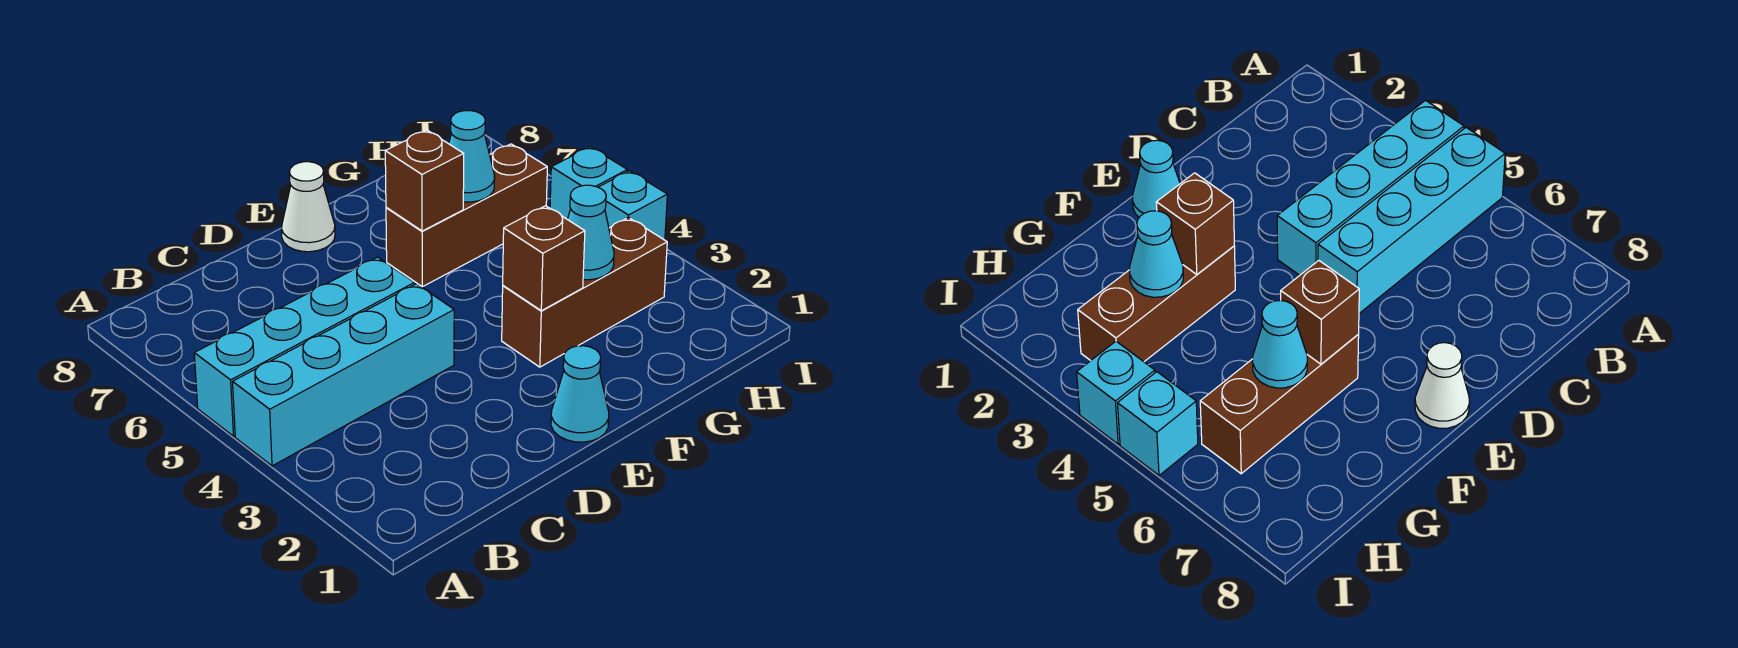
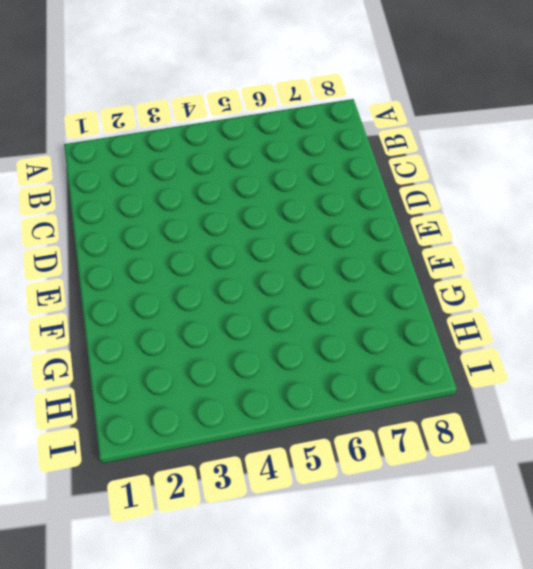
none -> cyan brick A4:D4 level 1
none -> cyan brick A5:D5 level 1
none -> cyan cone E1 level 1

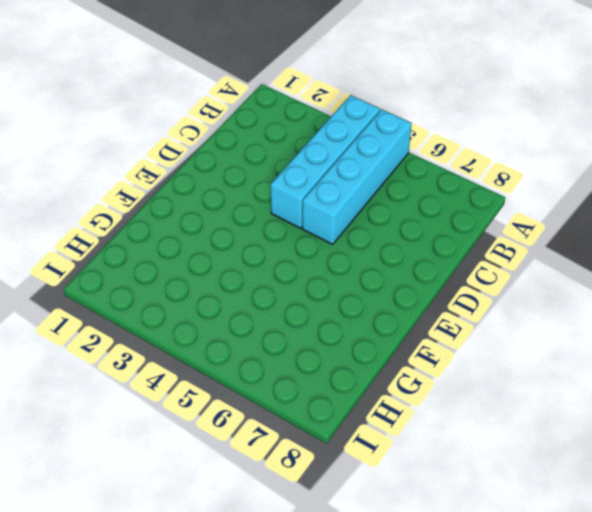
none -> cyan cone E1 level 1
none -> white cone E8 level 1
none -> brown brick F3:H3 level 1

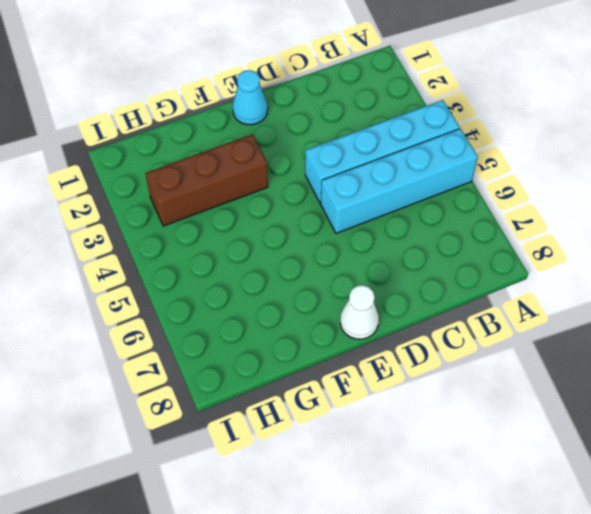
none -> brown brick F6:H6 level 1
none -> cyan brick I4 level 1
none -> cyan brick I5 level 1

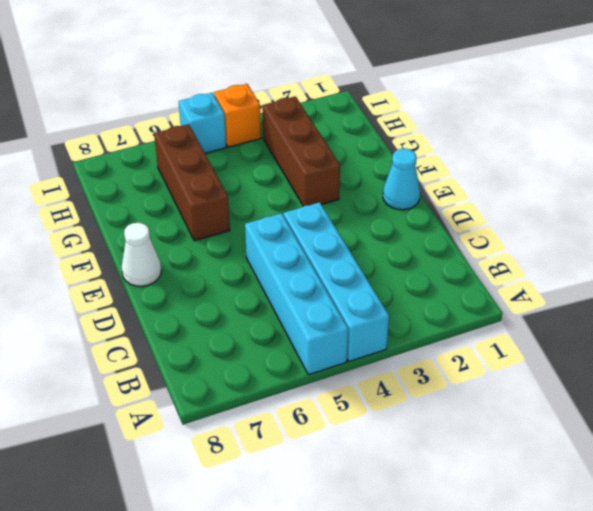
orange brick I4 level 1 -> cyan brick I4 level 1
none -> brown brick F3 level 2
none -> brown brick F6 level 2
none -> cyan cone G3 level 2

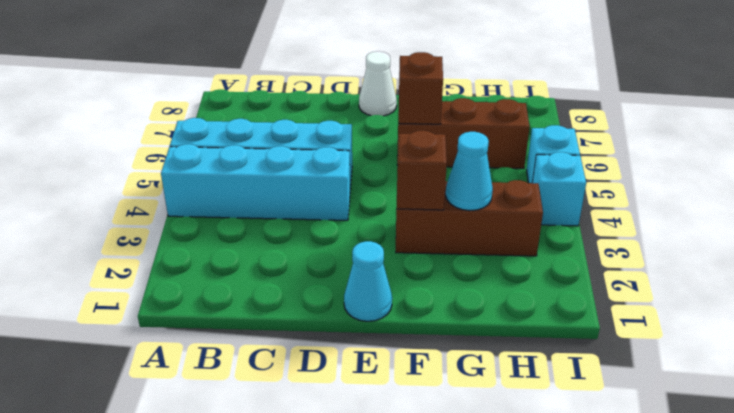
none -> cyan cone G6 level 2

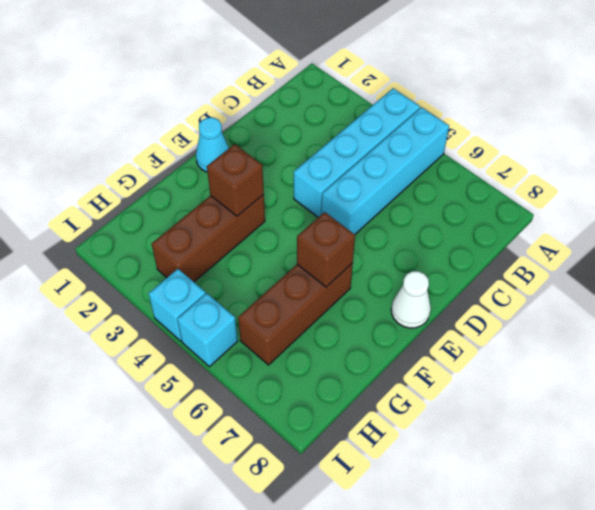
none -> cyan cone G3 level 2
none -> cyan cone G6 level 2

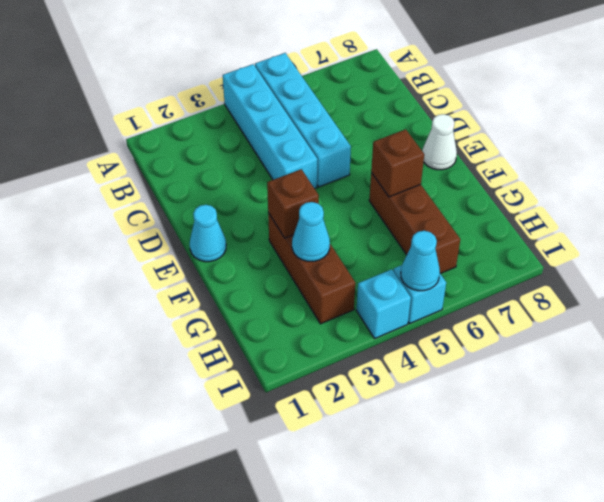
cyan cone I5 level 2 -> cyan cone G6 level 2

